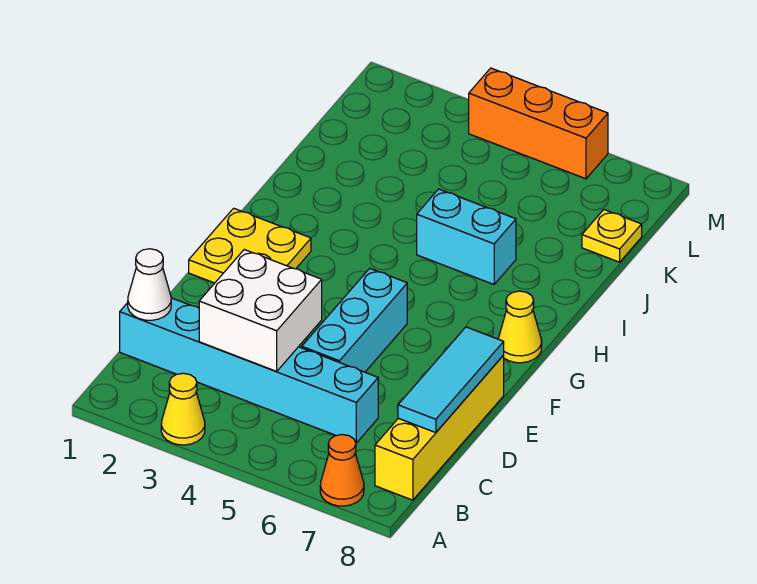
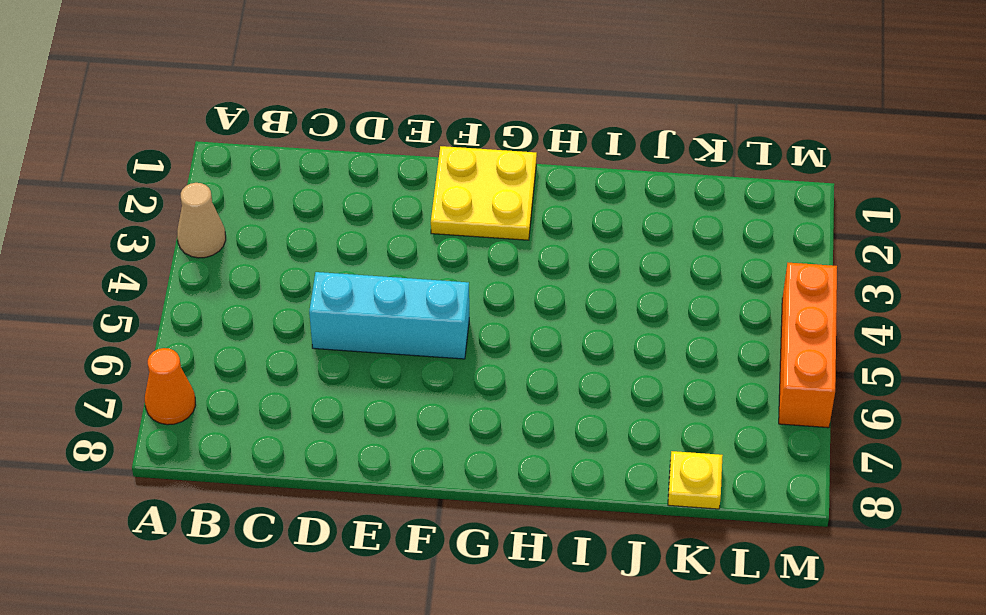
tan cone A3 level 1 -> yellow cone A3 level 1
none -> yellow brick B8:E8 level 1
none -> cyan brick C1:C6 level 1
none -> yellow cone G8 level 1

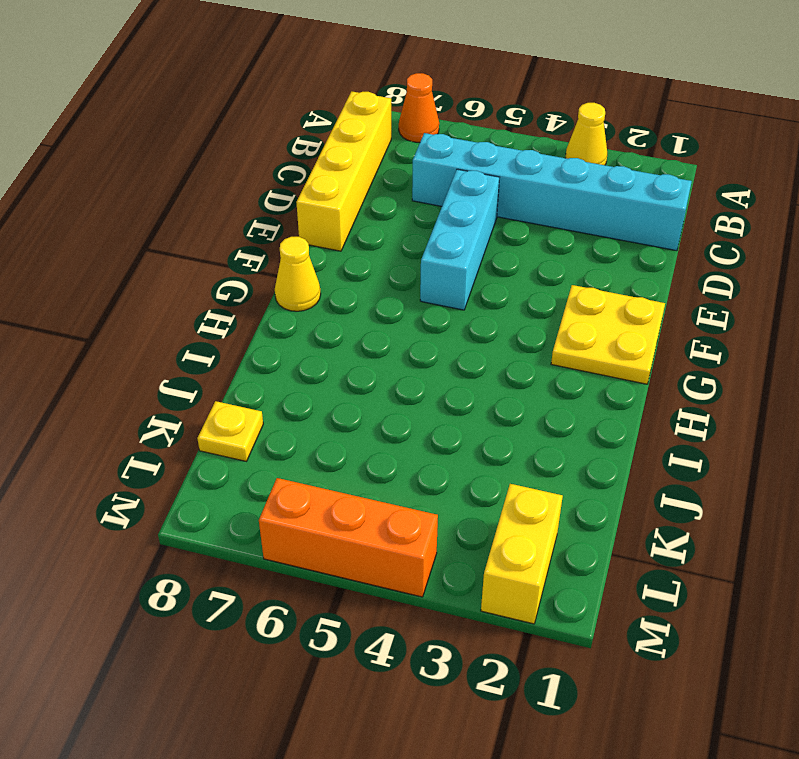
yellow brick L2:M2 level 1 -> none
none -> cyan brick I5:I6 level 1
none -> white cone C1 level 2
none -> white brick C3:D4 level 2

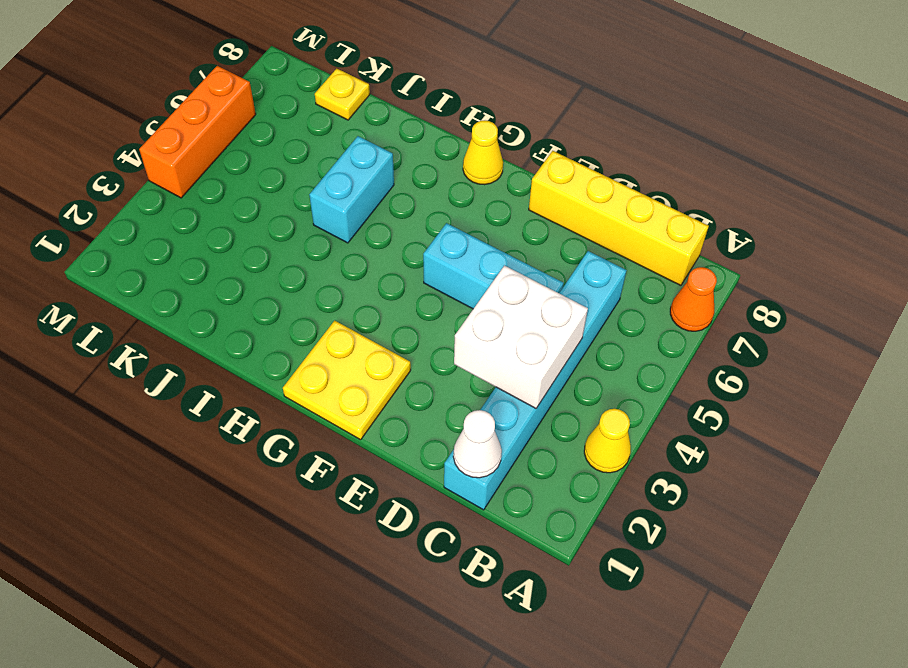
none -> cyan tile C8:E8 level 2

